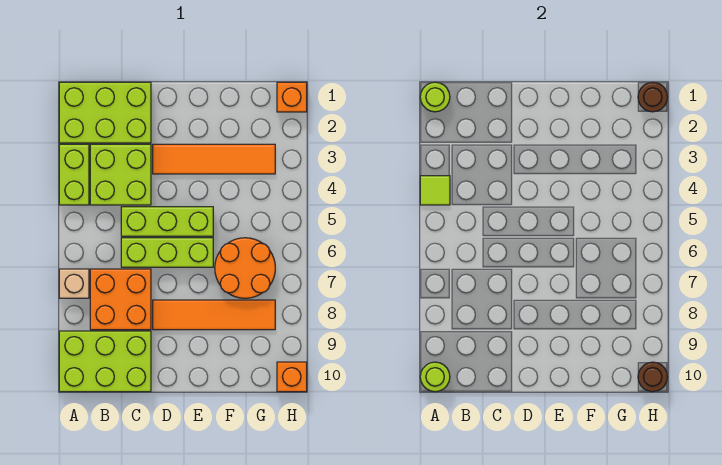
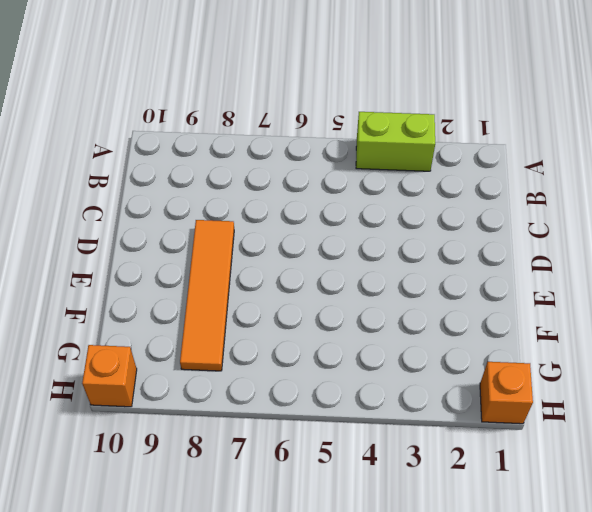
none -> lime brick A1:C2 level 1
none -> tan brick A7 level 1
none -> lime brick A9:C10 level 1

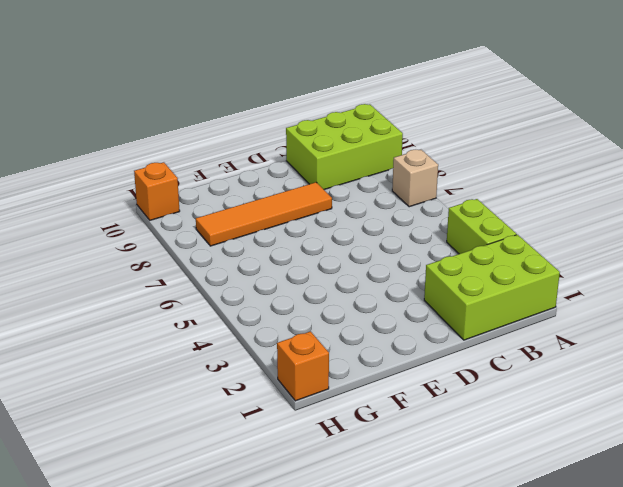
none -> lime brick B3:C4 level 1
none -> orange brick B7:C8 level 1
none -> lime brick C5:E5 level 1

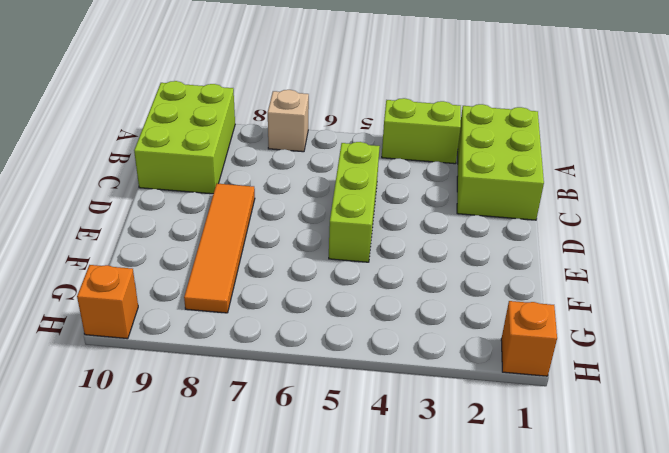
none -> lime brick B3:C4 level 1
none -> orange brick B7:C8 level 1
none -> lime brick C6:E6 level 1

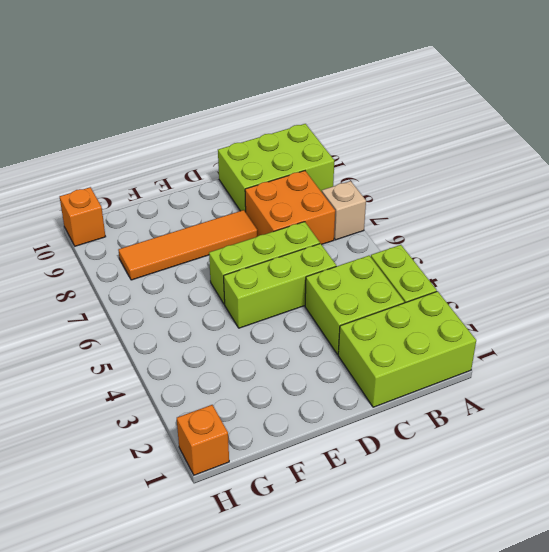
none -> orange tile D3:G3 level 1
none -> orange round brick F6:G7 level 1
none -> lime round brick A1 level 2

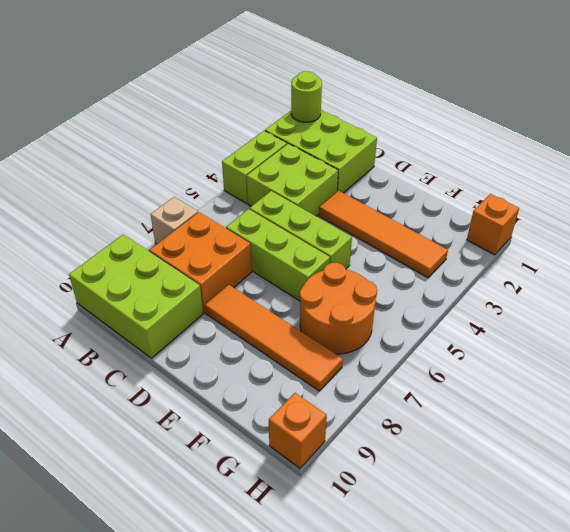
none -> lime tile A4 level 2
none -> lime round brick A10 level 2
none -> brown round brick H1 level 2

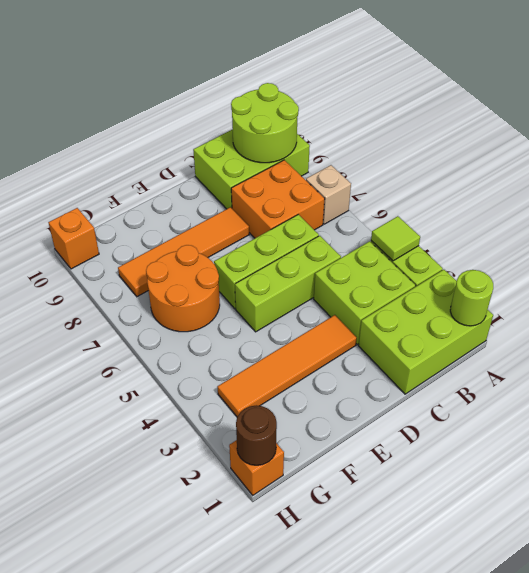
lime round brick A9:B10 level 2 -> lime round brick A10 level 2
none -> brown round brick H10 level 2

